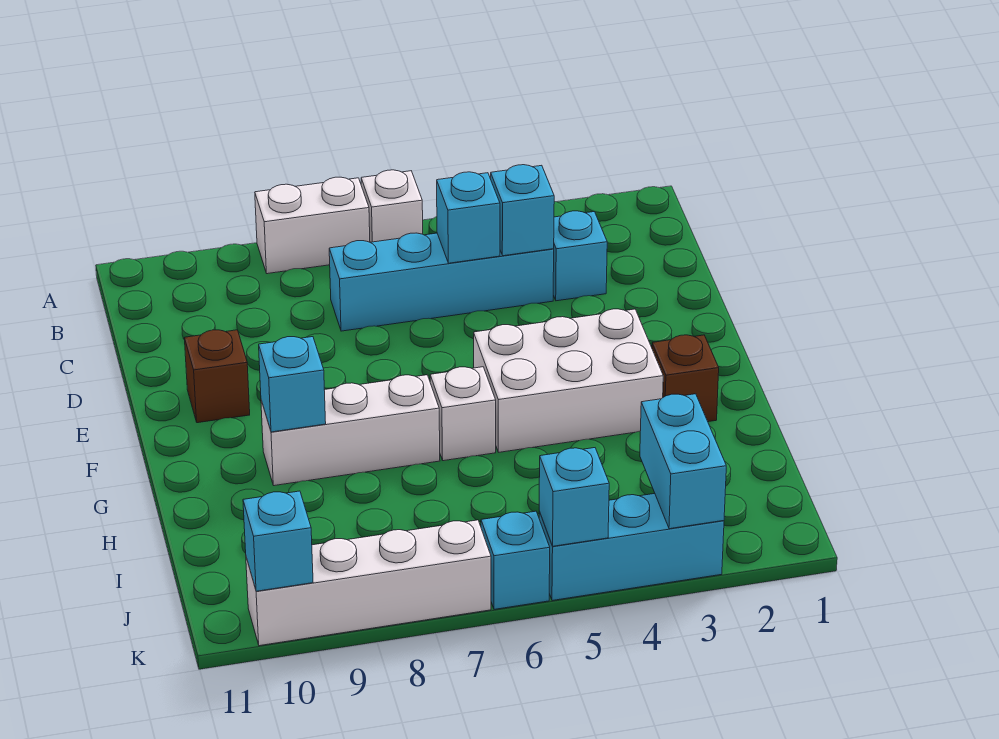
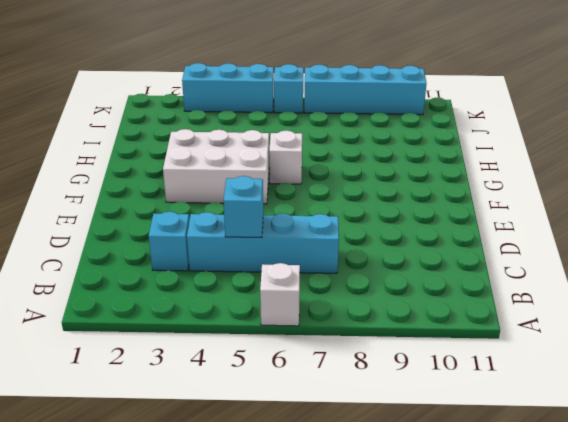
cyan brick K7:K10 level 1 -> white brick K7:K10 level 1
none -> white brick A7:A8 level 1
none -> brown brick E10 level 1
none -> brown brick G2 level 1

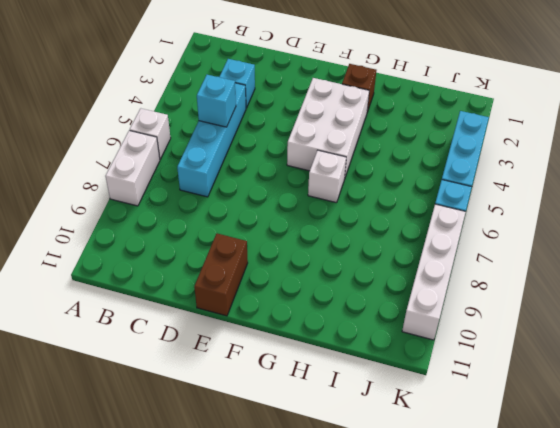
brown brick E10:E11 level 1 -> brown brick E10 level 1
none -> white brick G7:G9 level 1
none -> cyan brick C4 level 2
none -> cyan brick G9 level 2

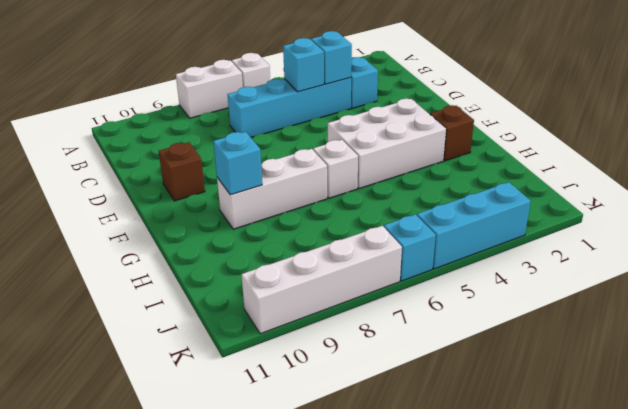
none -> cyan brick J3:K3 level 2
none -> cyan brick K5 level 2
none -> cyan brick K10 level 2

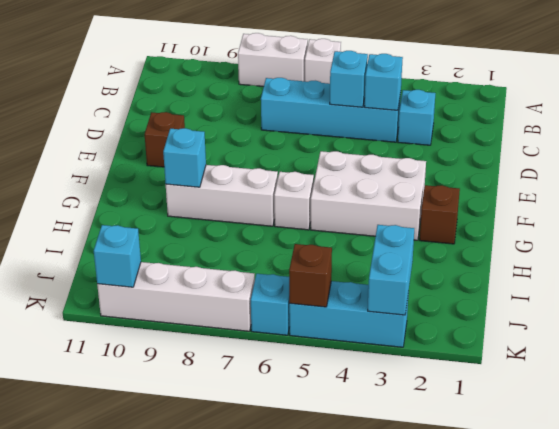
brown brick K5 level 2 -> cyan brick K5 level 2

